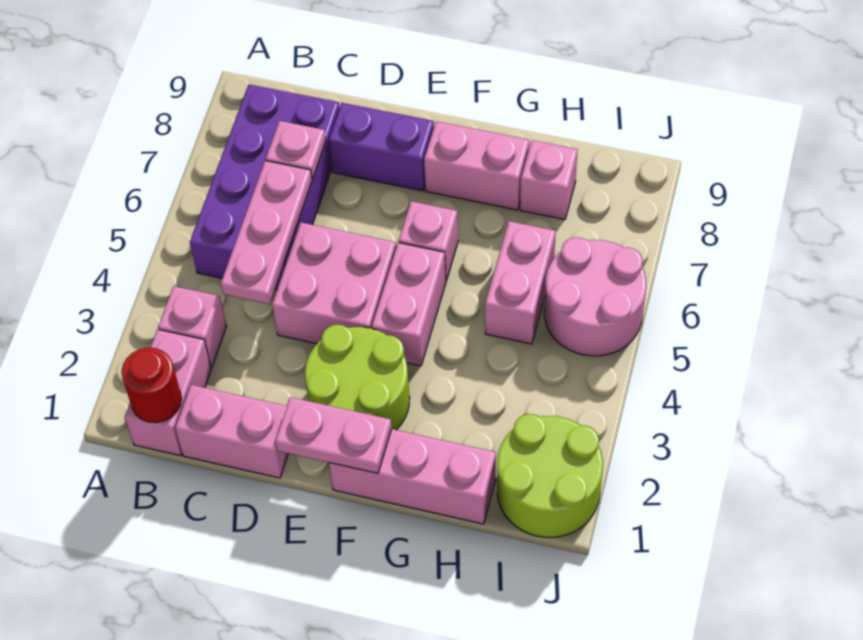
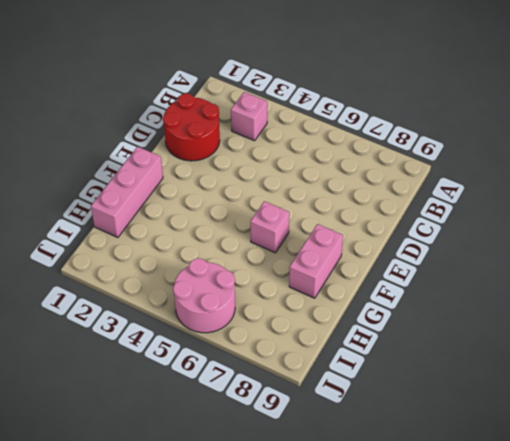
red round brick C1:D2 level 1 -> pink brick C1:D1 level 1
none -> pink brick B1:B2 level 1
none -> purple brick B5:C8 level 1
none -> pink brick D4:E5 level 1

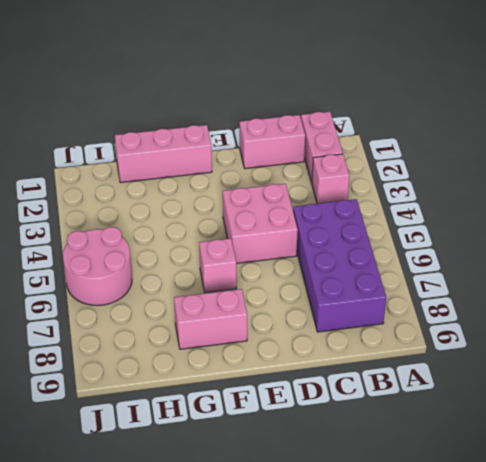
none -> purple brick D8:E8 level 1
none -> lime round brick E2:F3 level 1
none -> pink brick F4:F5 level 1

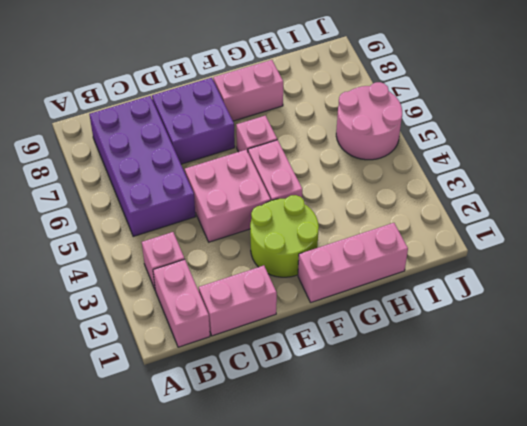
purple brick D7:E8 level 1 -> purple brick D8:E8 level 1
none -> pink brick H5:H6 level 1
none -> pink brick H8 level 1
none -> lime round brick I1:J2 level 1

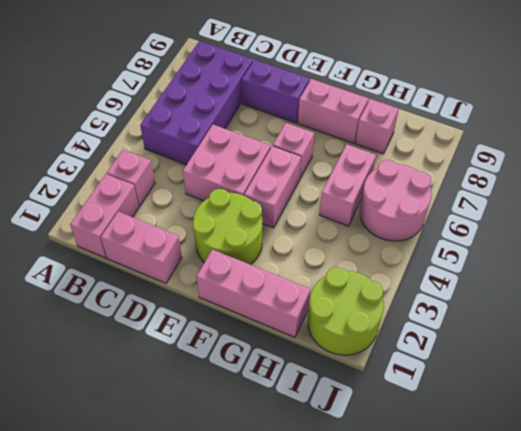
none -> red round brick B1 level 2
none -> pink plate C4:C6 level 2
none -> pink plate C7 level 2

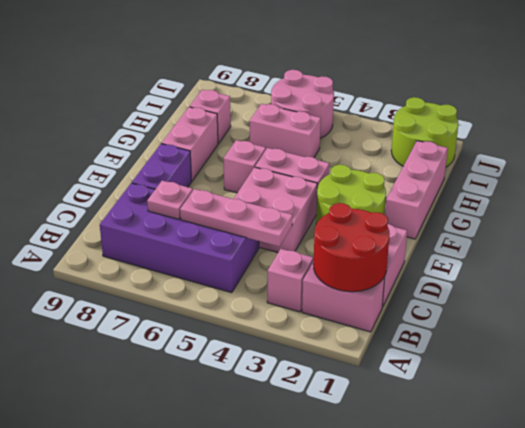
red round brick B1:C2 level 2 -> red round brick B1 level 2
none -> pink plate E1:F1 level 2

